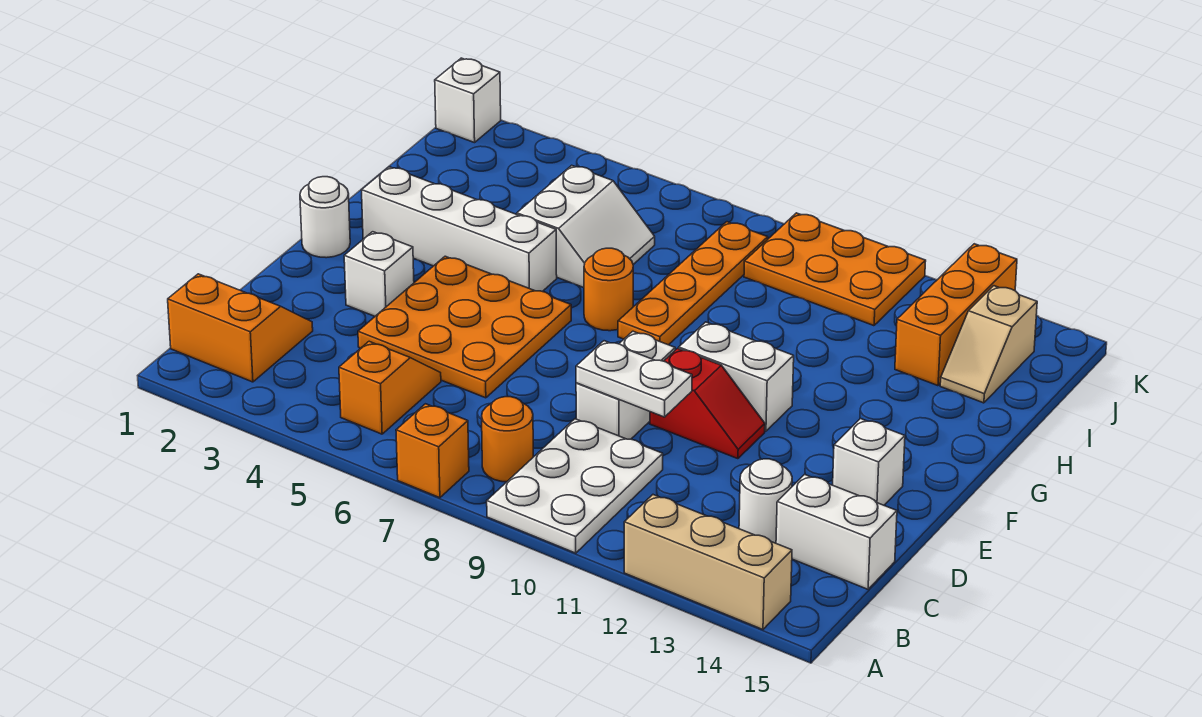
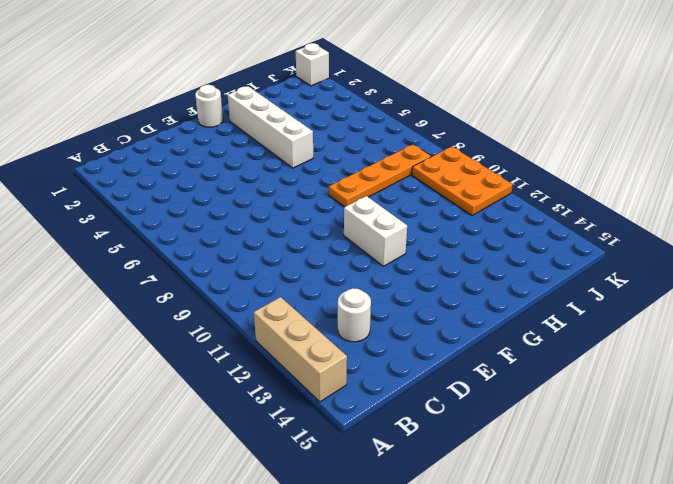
none -> orange brick A7 level 1
none -> white plate A9:C10 level 1
none -> orange slope B1:C2 level 1 top B

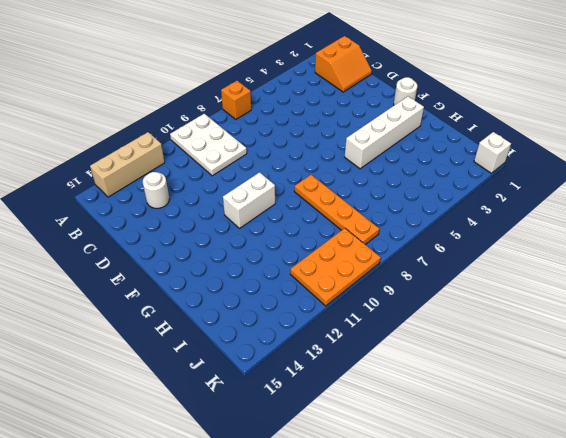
none -> orange slope B5:C5 level 1 top B
none -> orange round brick B8 level 1
none -> white brick C14:C15 level 1

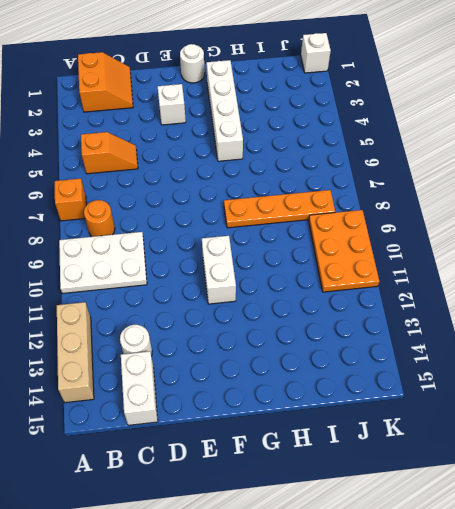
none -> orange plate D4:F6 level 1
none -> white brick D9:E9 level 1
none -> red slope E10:E11 level 1 top 10

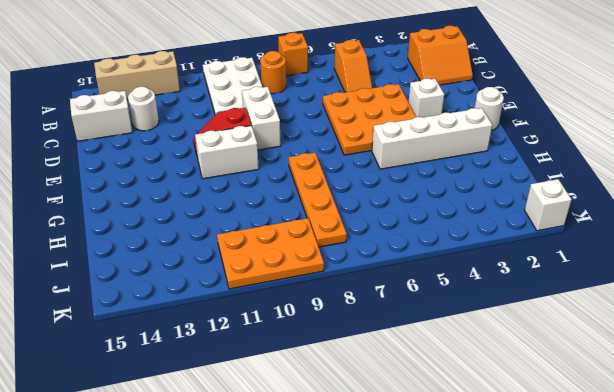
none -> white brick E14 level 1
none -> orange round brick G7 level 1
none -> white slope H5:I6 level 1 top 5

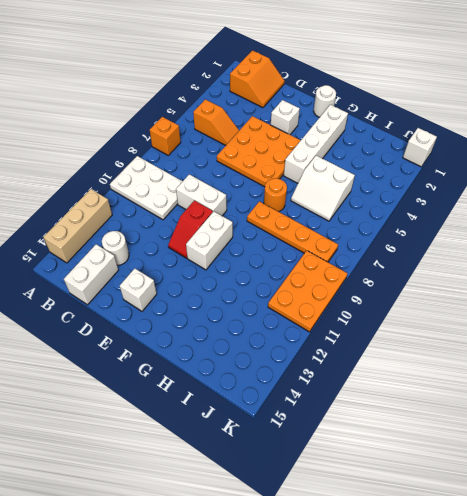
none -> orange round brick B8 level 1
none -> orange brick I13:K13 level 1
none -> tan slope I14:J14 level 1 top J

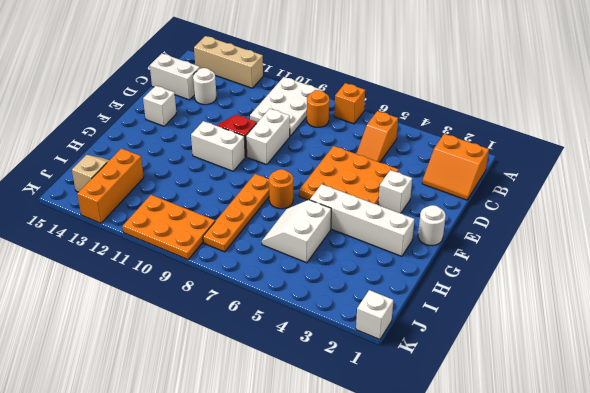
none -> white plate D9:D10 level 2

